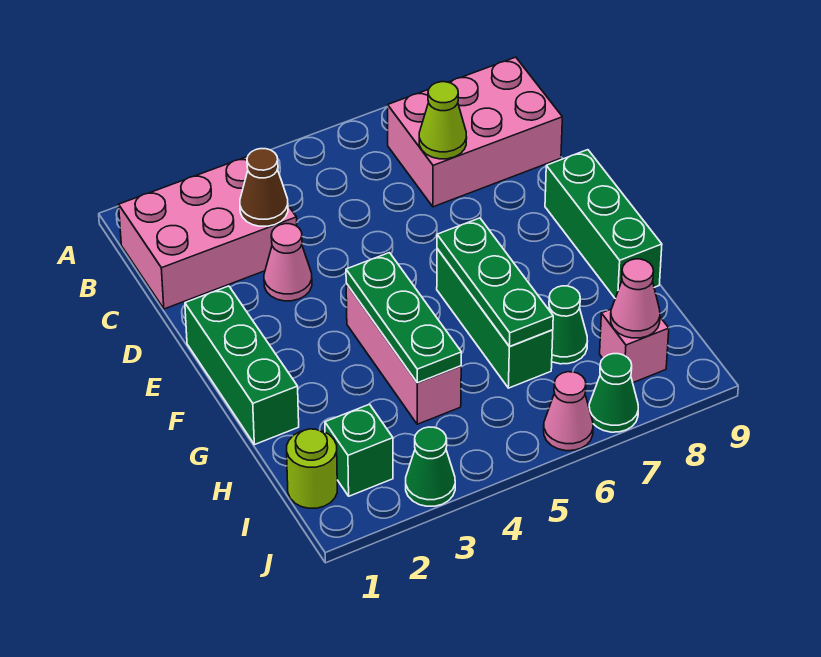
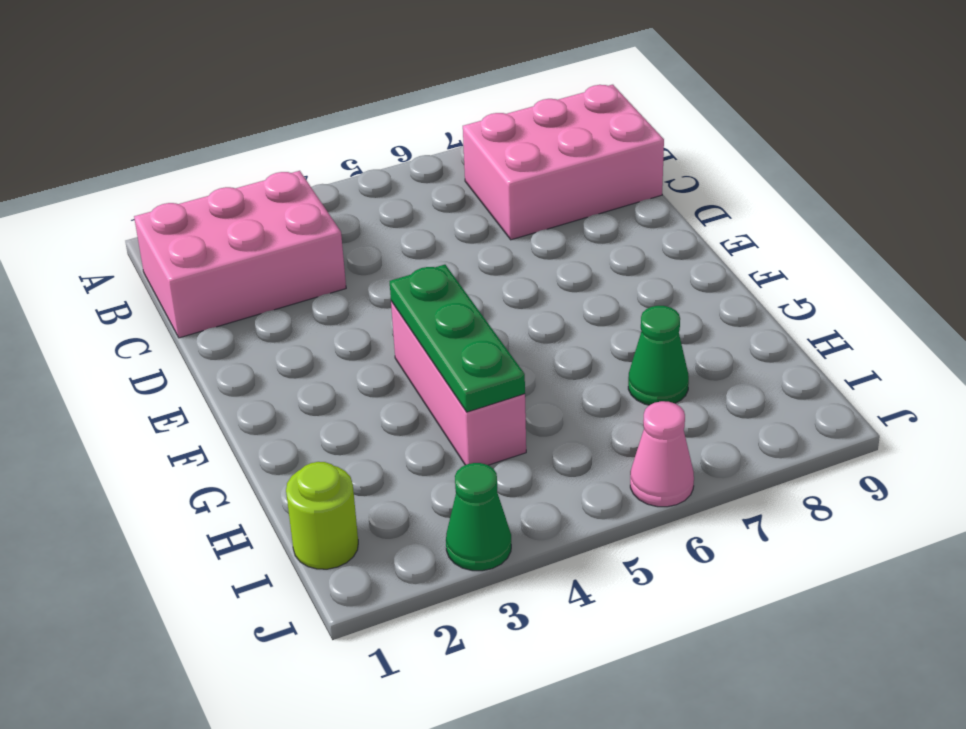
none -> pink cone D3 level 1
none -> green brick E1:G1 level 1
none -> green brick E9:G9 level 1

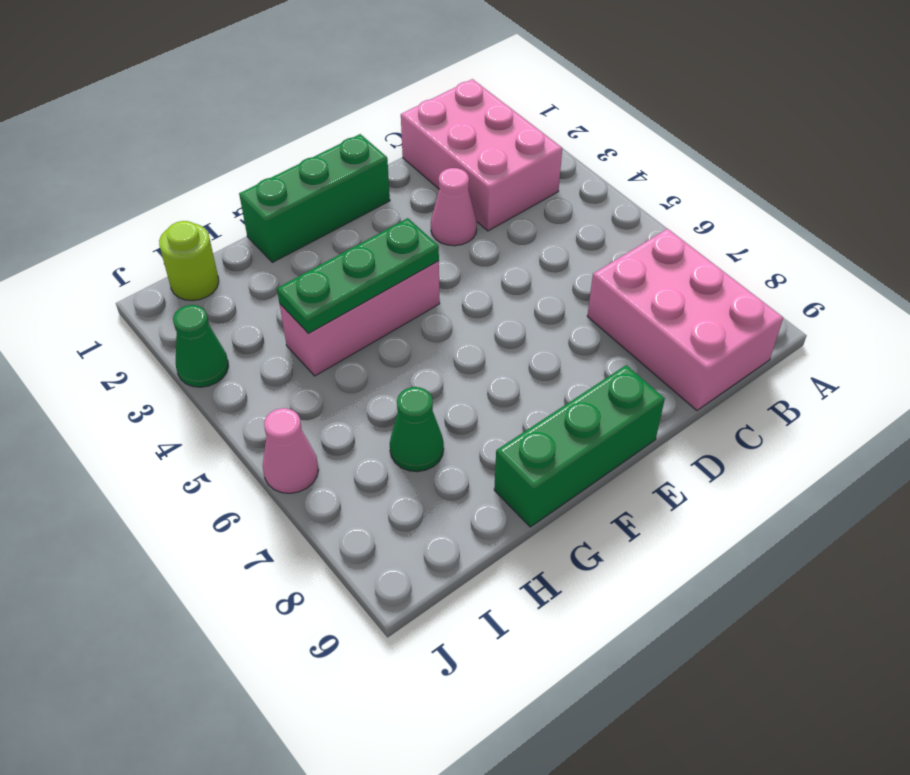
none -> green brick F6:H6 level 1
none -> green brick I2 level 1
none -> pink brick I8 level 1

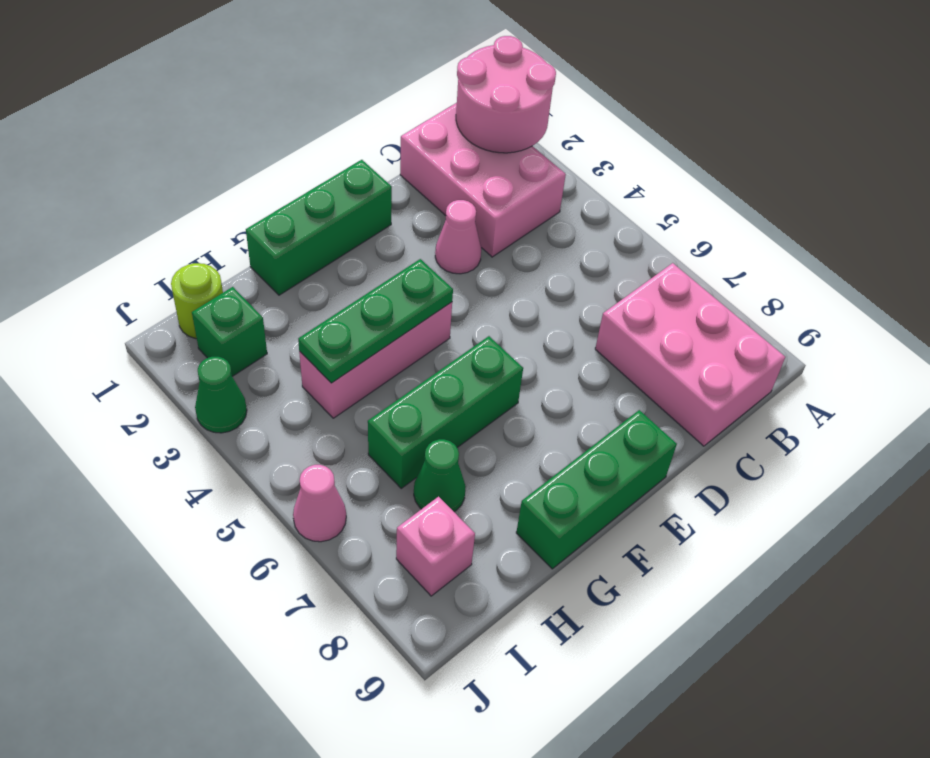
pink round brick A1:B2 level 2 -> none
none -> green cone J7 level 1
none -> brown cone C3 level 2
none -> lime cone C7 level 2

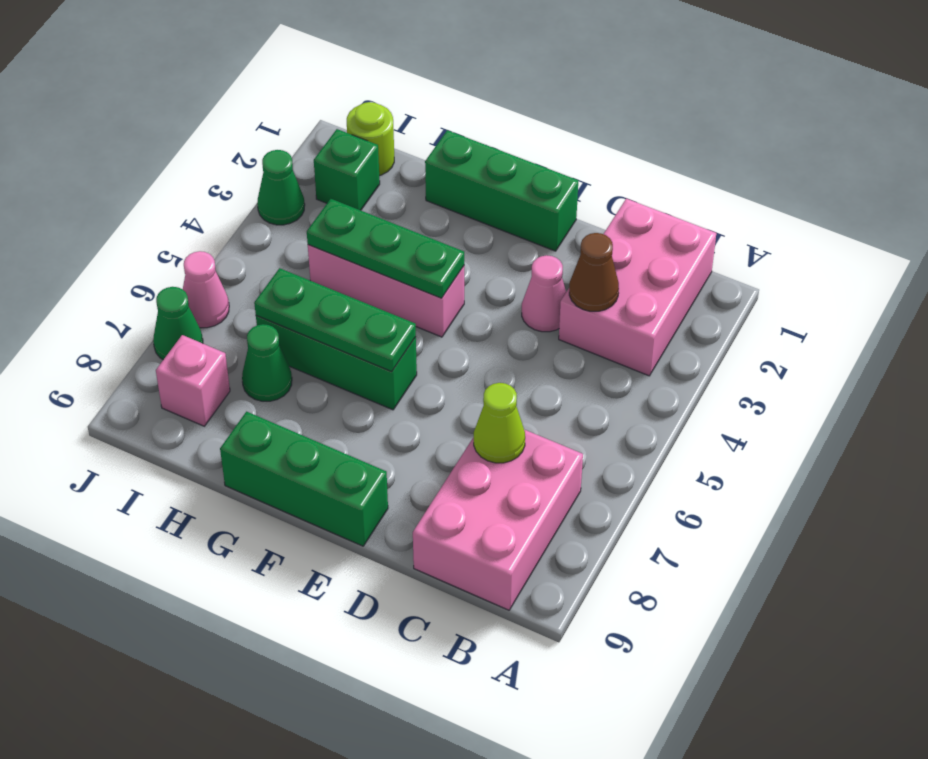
none -> pink cone I8 level 2

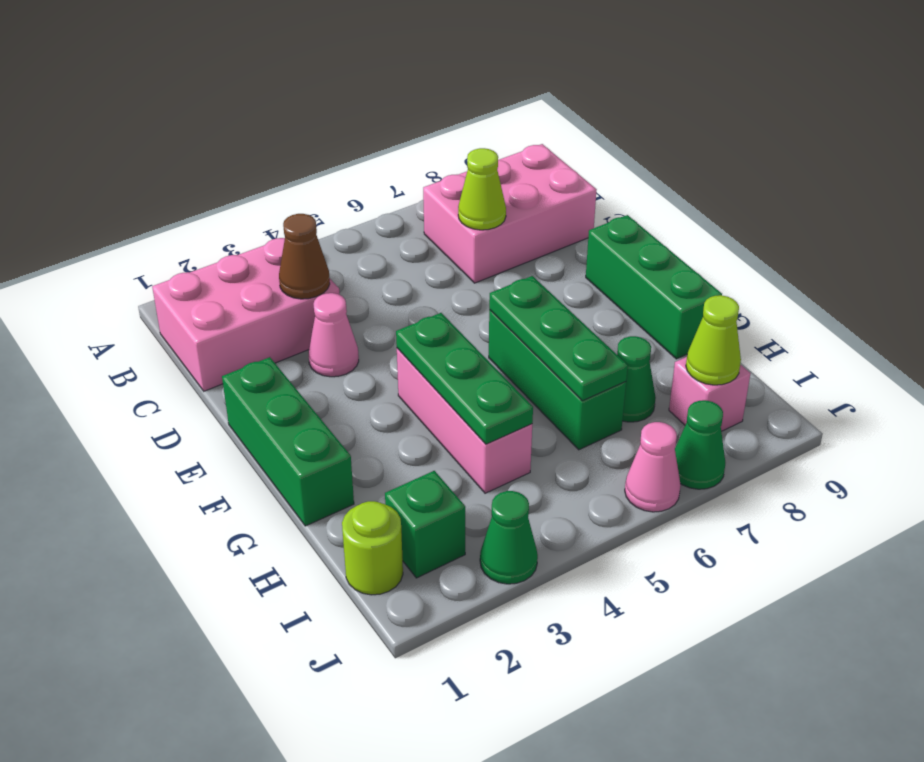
lime cone I8 level 2 -> pink cone I8 level 2

